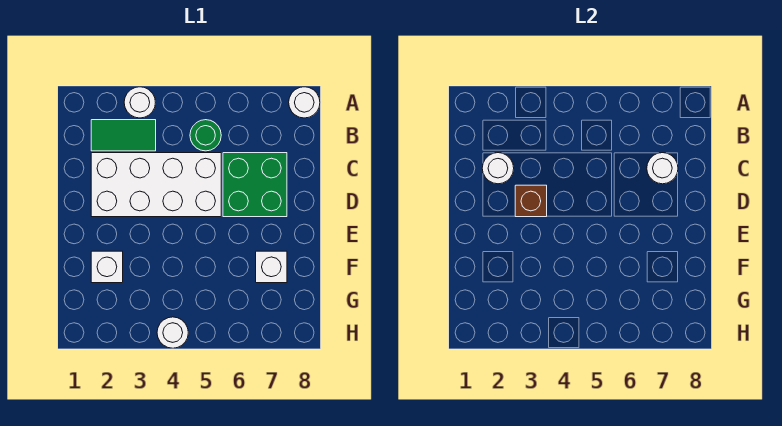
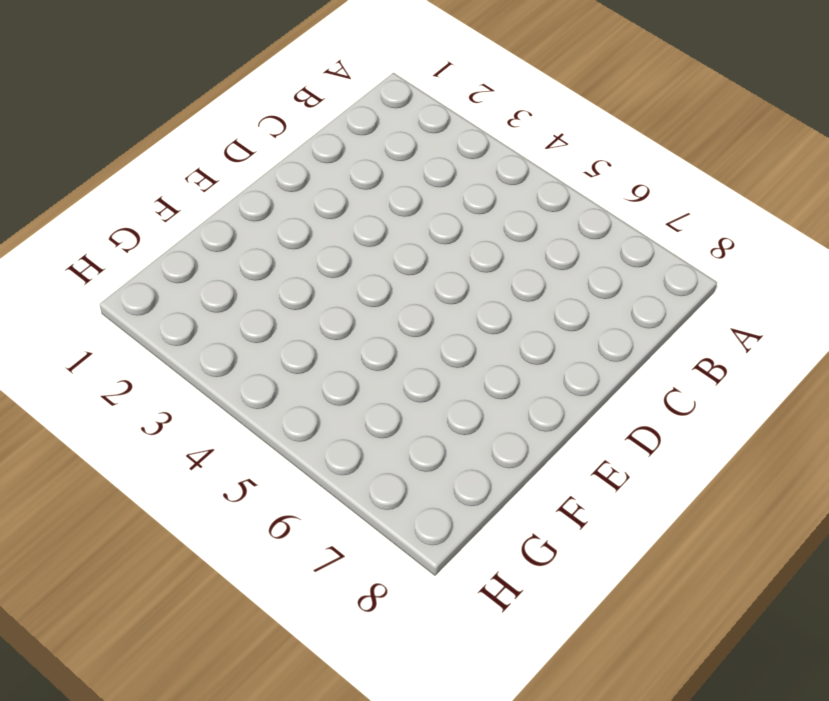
none -> white round brick A3 level 1
none -> white round brick A8 level 1
none -> green tile B2:B3 level 1

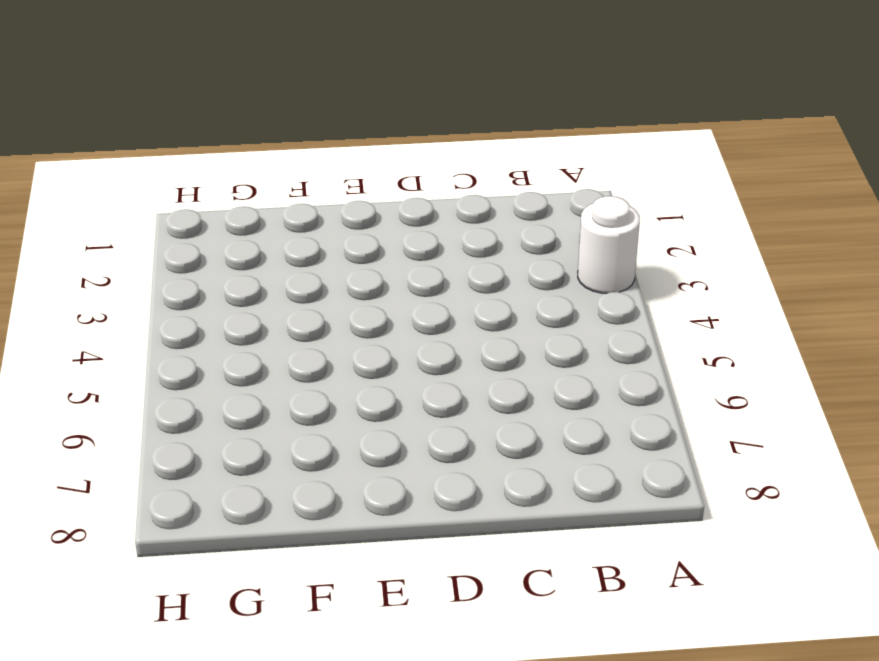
none -> white round brick A8 level 1
none -> green tile B2:B3 level 1
none -> green round brick B5 level 1

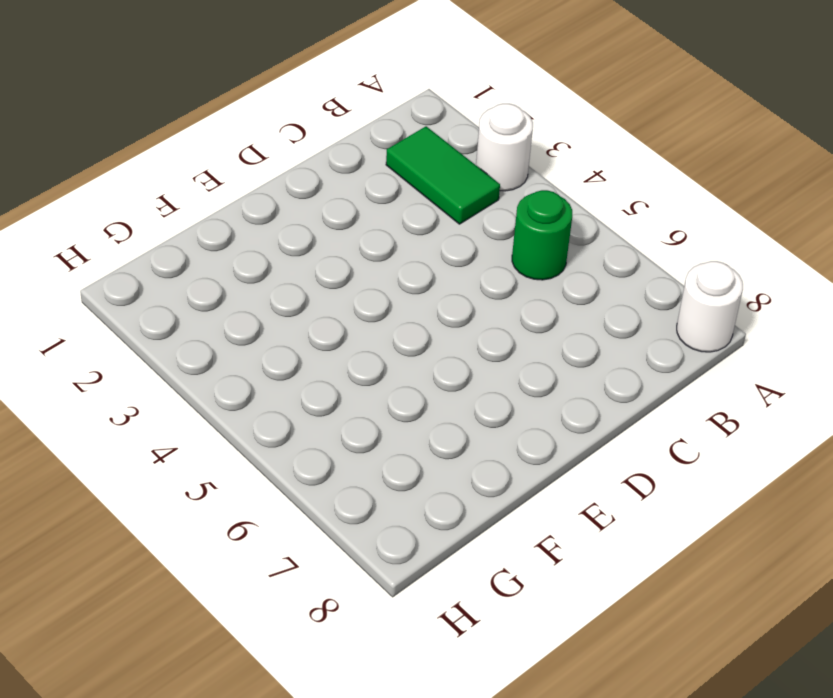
none -> white brick C2:D5 level 1
none -> green brick C6:D7 level 1
none -> white brick F2 level 1

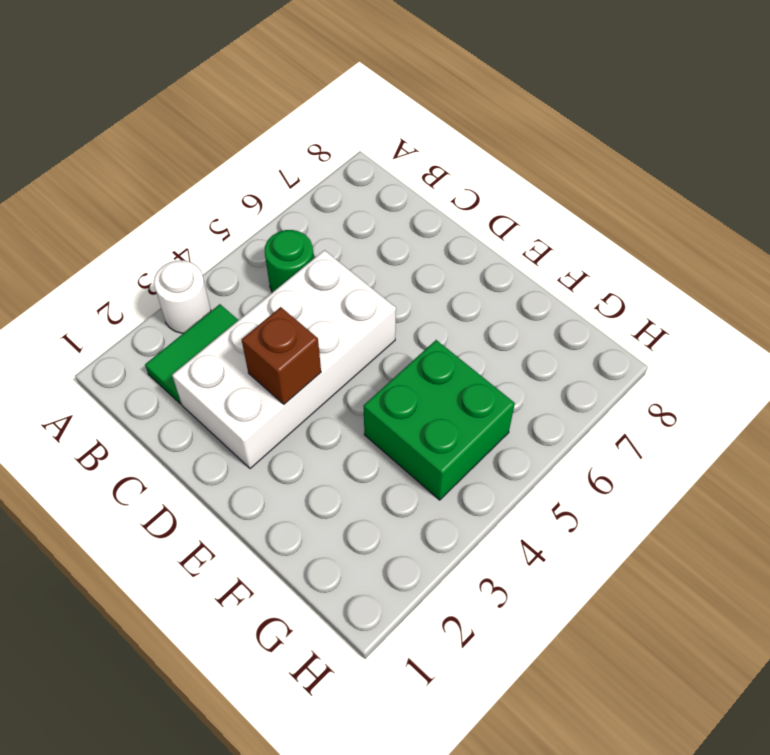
green brick F4:G5 level 1 -> green brick C6:D7 level 1
none -> white round brick A8 level 1
none -> white brick F2 level 1
none -> white brick F7 level 1

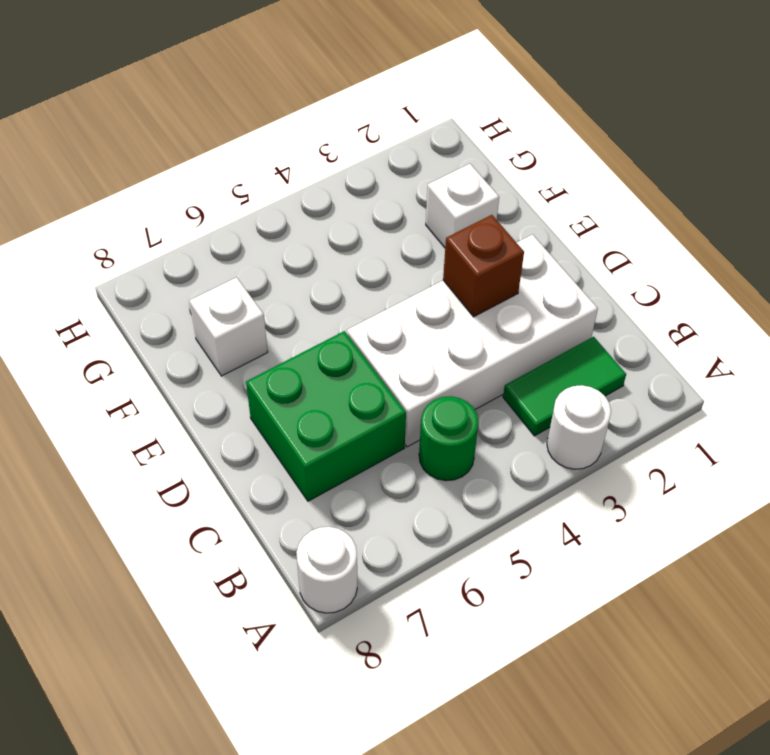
none -> white round brick H4 level 1
none -> white round brick C2 level 2
none -> white round brick C7 level 2

